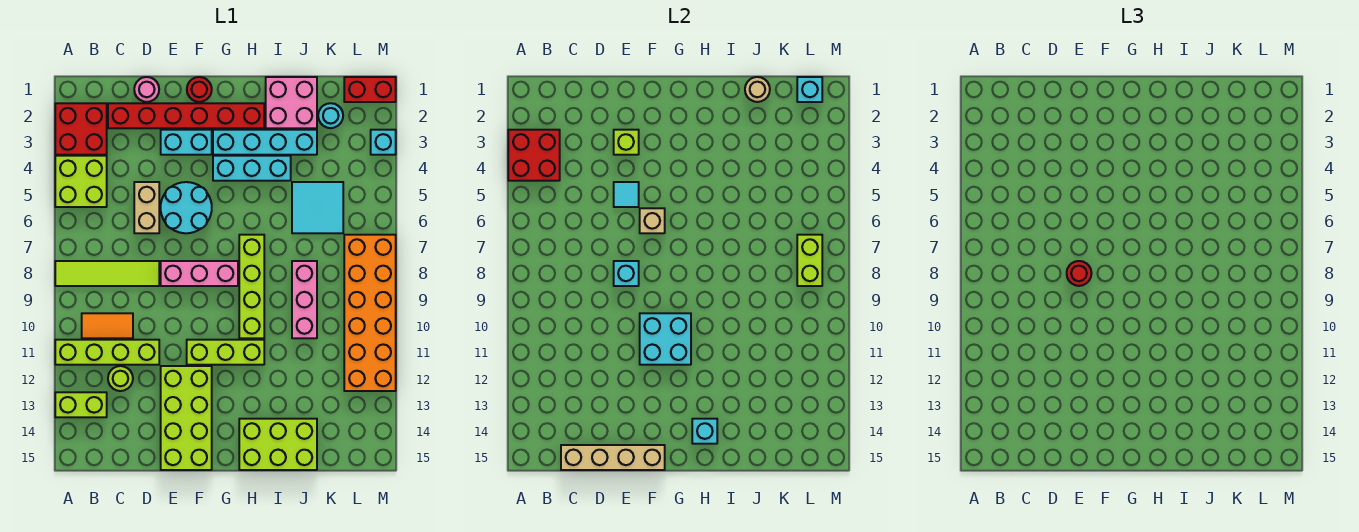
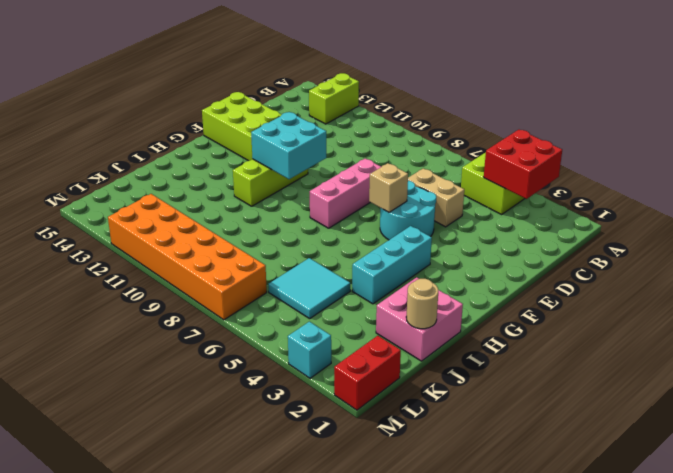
none -> red brick A2:B3 level 1
none -> lime tile A8:D8 level 1
none -> lime brick A11:D11 level 1
none -> orange tile B10:C10 level 1

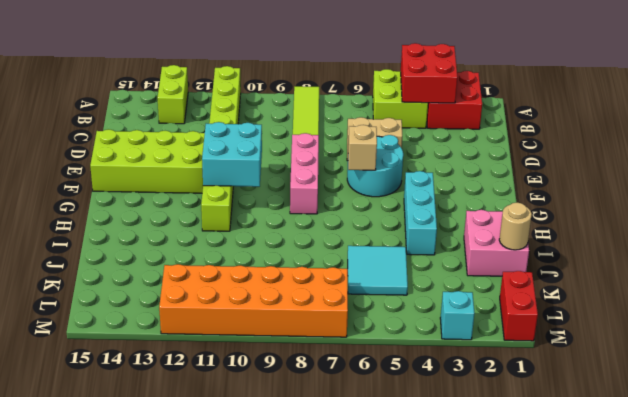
none -> orange tile B10:C10 level 1
none -> red brick C2:H2 level 1
none -> lime round brick C12 level 1
none -> pink round brick D1 level 1

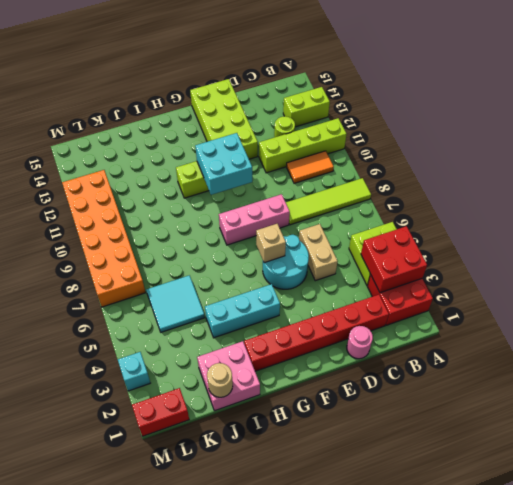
none -> cyan brick E3:F3 level 1
none -> red round brick F1 level 1
none -> cyan brick G3:J3 level 1
none -> lime brick H7:H10 level 1

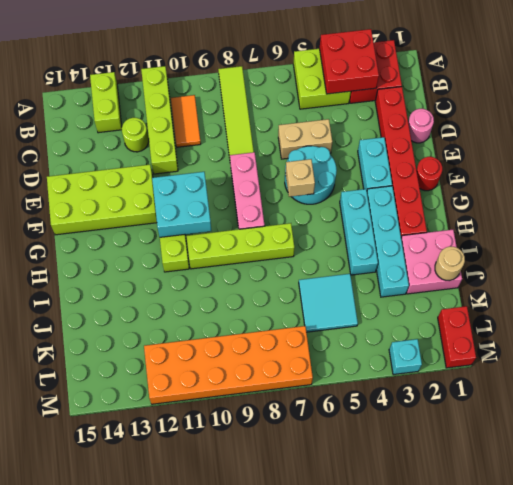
none -> lime brick H14:J15 level 1
none -> pink brick J8:J10 level 1
none -> cyan round brick K2 level 1
none -> tan brick C15:F15 level 2

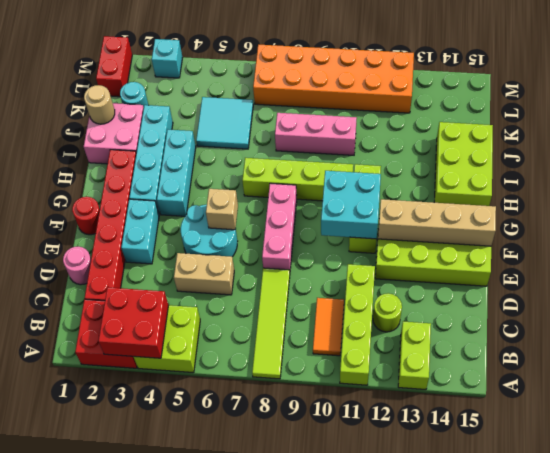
tan brick F12:F15 level 2 -> tan brick C15:F15 level 2
none -> lime brick E3 level 2
none -> cyan tile E5 level 2
none -> cyan brick E8 level 2
none -> cyan brick H14 level 2

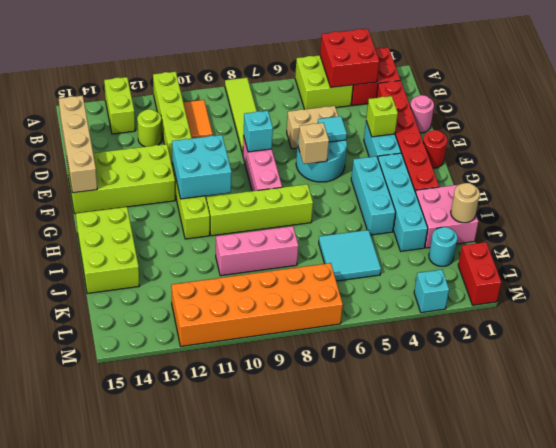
none -> cyan brick H14 level 2
none -> cyan brick L1 level 2
none -> lime brick L7:L8 level 2
none -> red round brick E8 level 3

